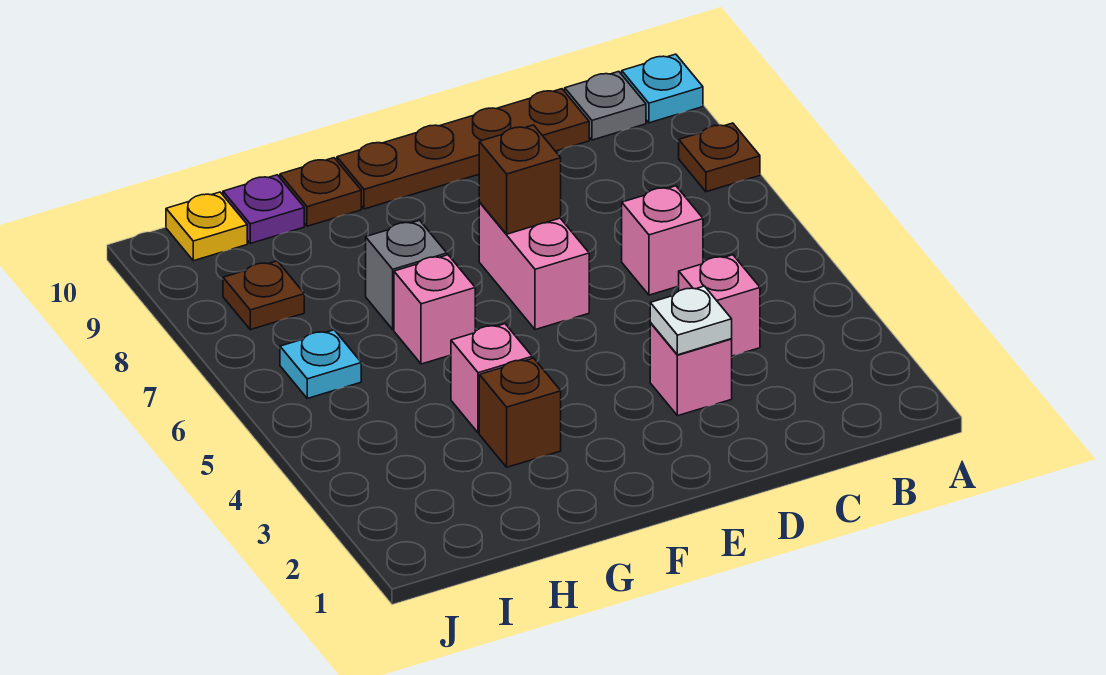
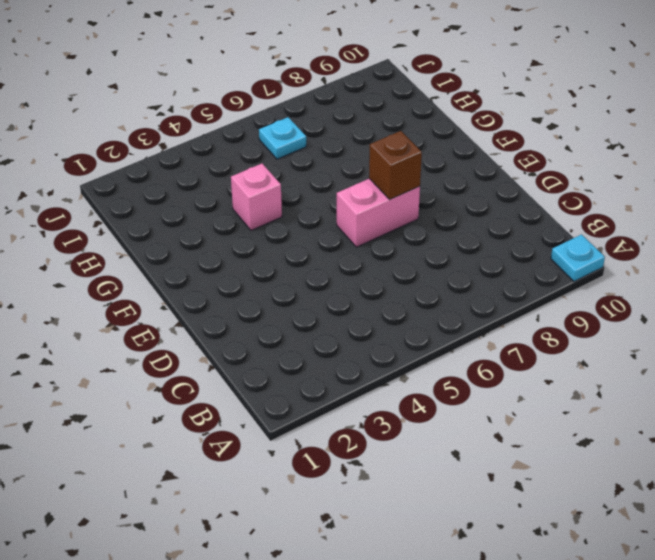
none -> brown plate A8 level 1
none -> grey plate B10 level 1
none -> pink brick C4 level 1

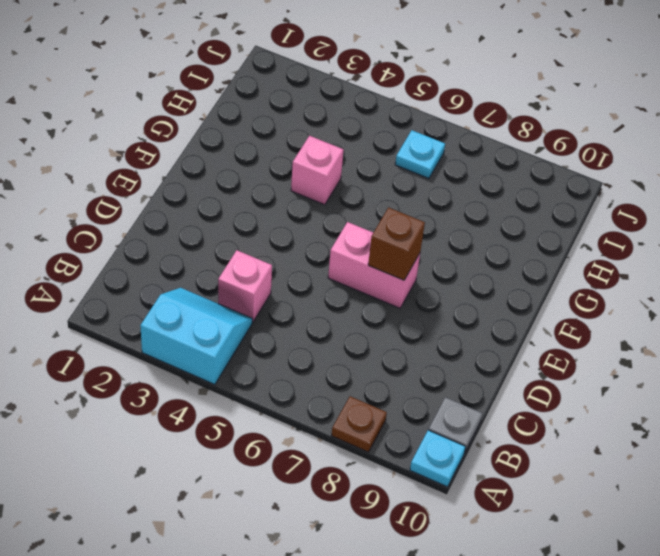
cyan slope A3:B4 level 1 top A -> none
none -> pink brick C6 level 1
none -> brown plate C10:F10 level 1
none -> pink brick D3 level 1

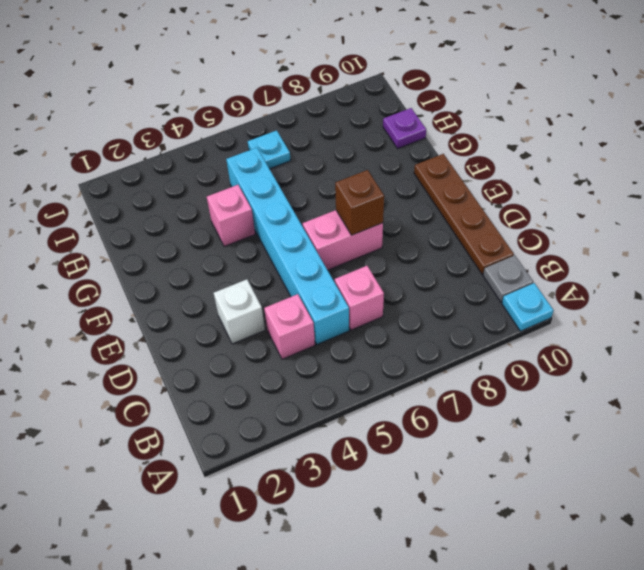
cyan brick C5:H5 level 1 -> none
white brick D3 level 1 -> pink brick D3 level 1
none -> brown plate A8 level 1
none -> brown brick G3 level 1
none -> pink brick G6 level 1

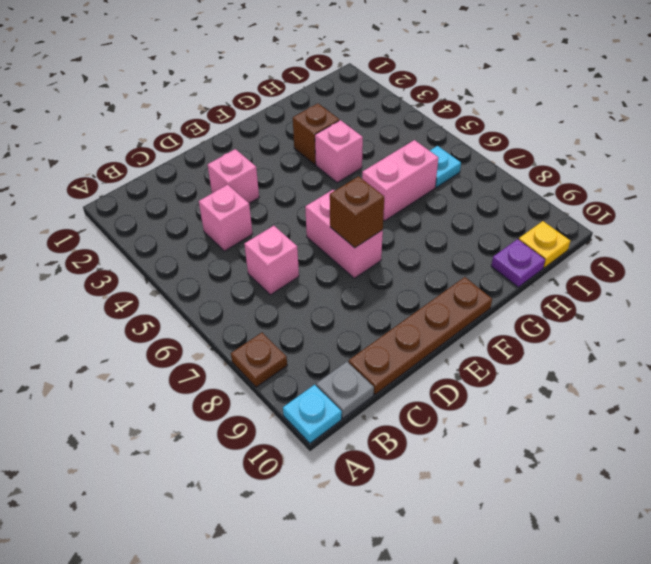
pink brick G6:H6 level 1 -> pink brick G6 level 1
none -> grey brick G7 level 1
none -> brown plate G10 level 1
none -> brown plate I8 level 1

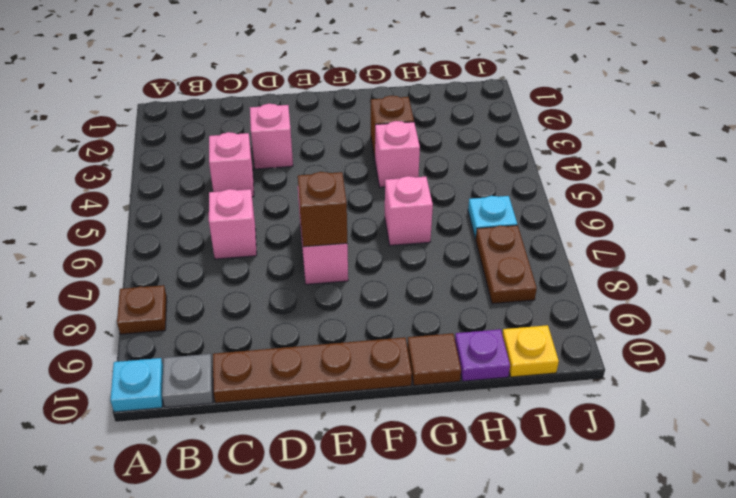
brown tile G10 level 1 -> brown plate G10 level 1
brown plate I7:I8 level 1 -> brown plate I8 level 1
none -> grey brick G7 level 1
none -> white plate D3 level 2

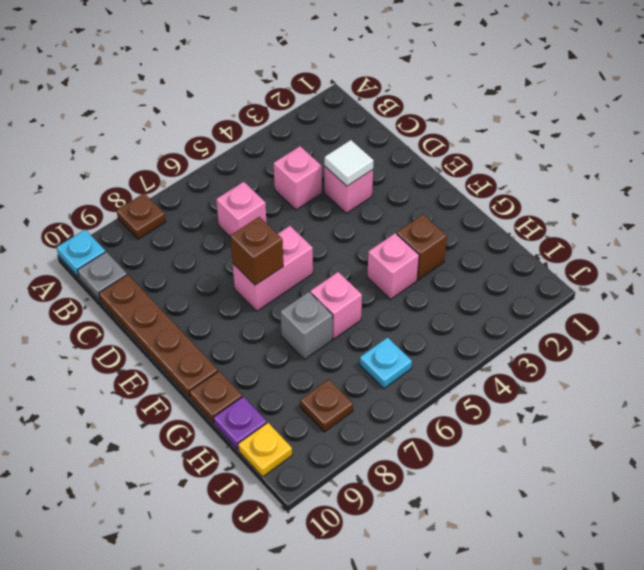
white tile D3 level 2 -> white plate D3 level 2

